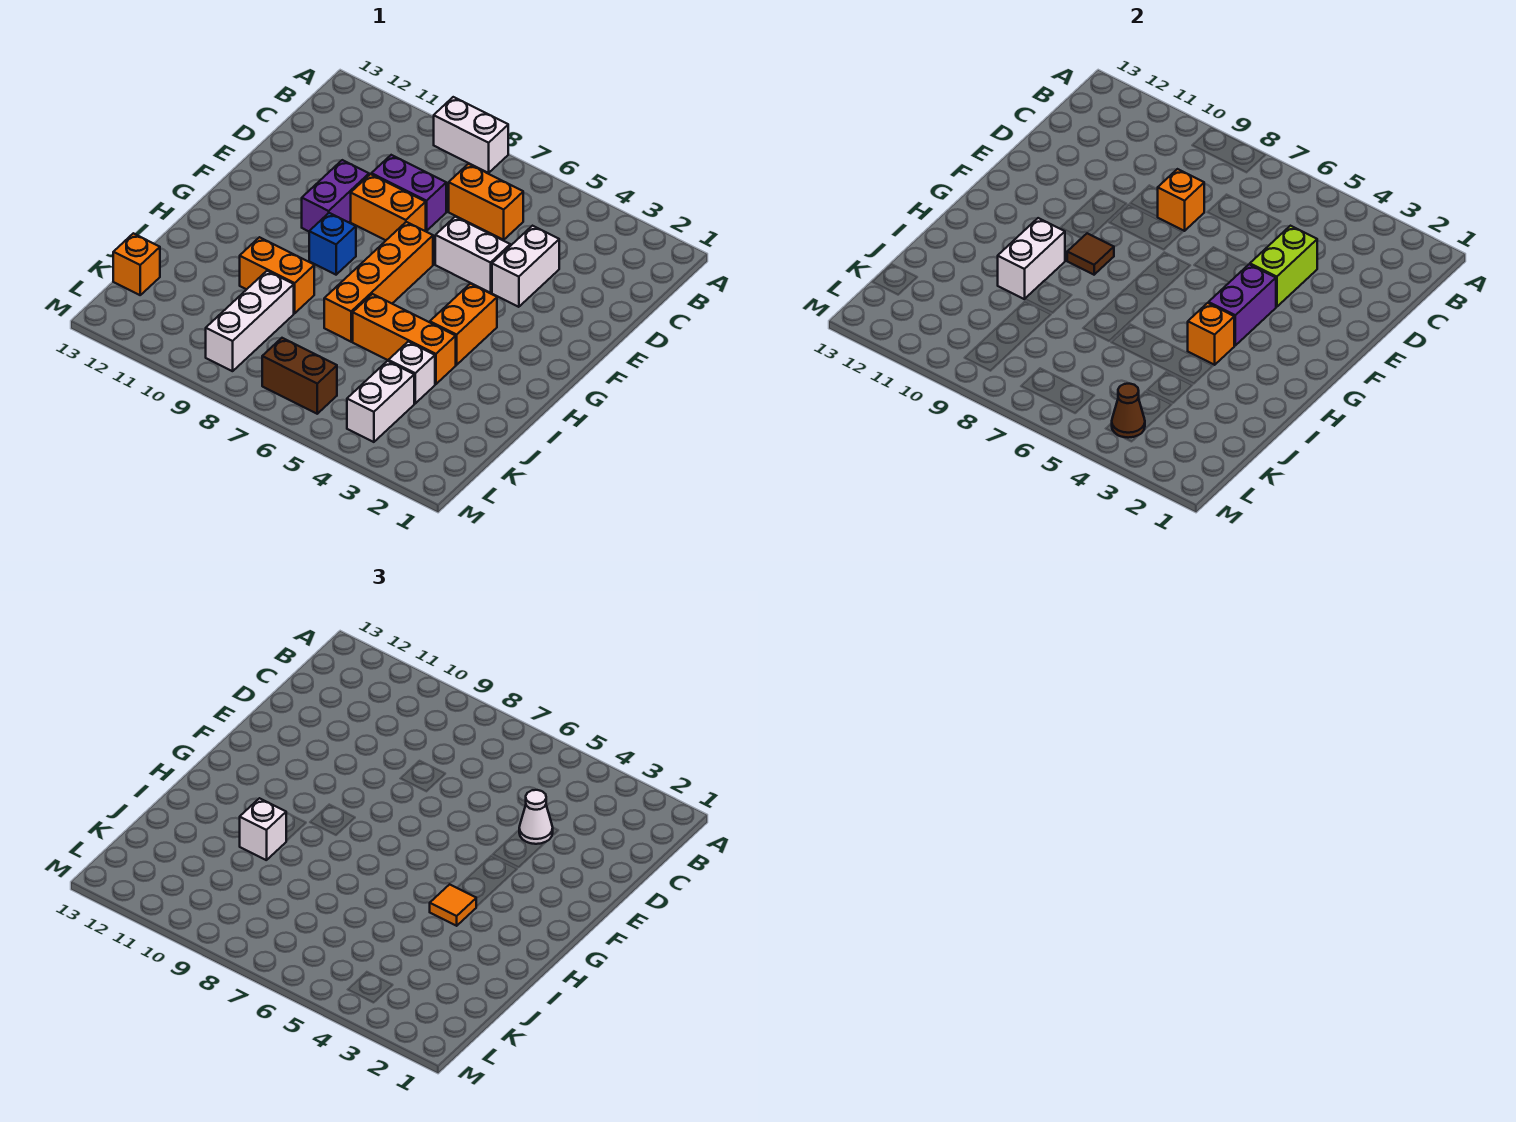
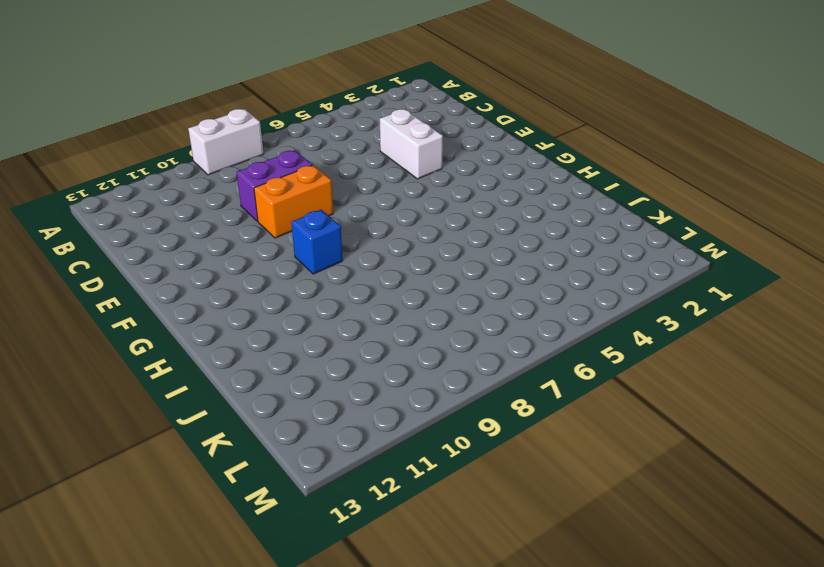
none -> orange brick C6:C7 level 1
none -> white brick E5:E6 level 1
none -> purple brick E10:F10 level 1

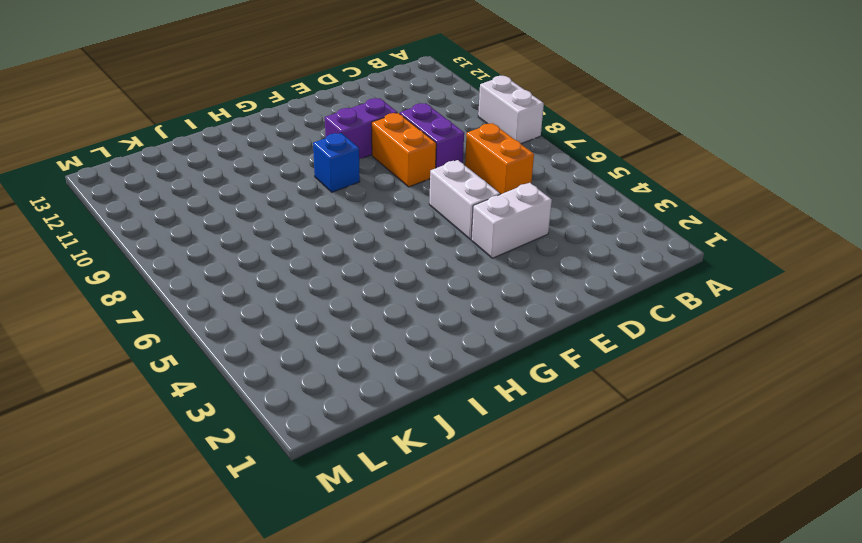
none -> orange brick F7:I7 level 1
none -> orange brick G4:H4 level 1
none -> orange brick I4:I6 level 1

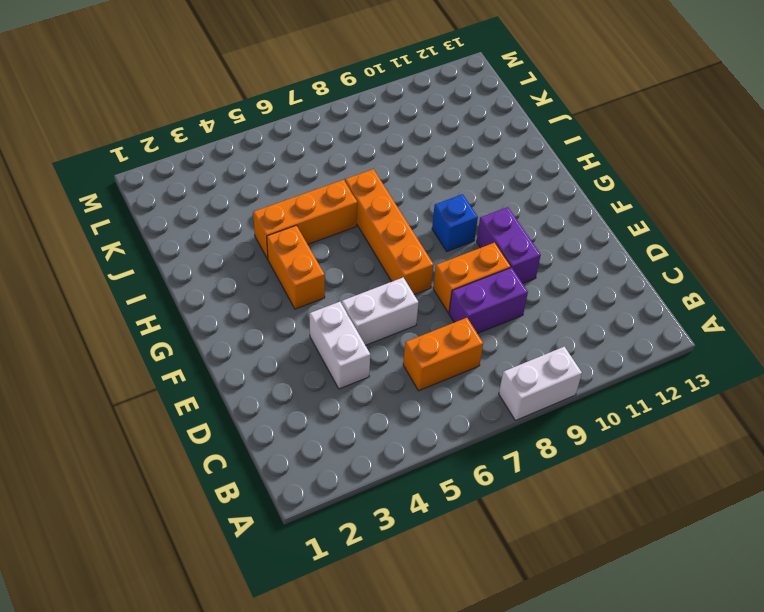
none -> orange brick I9:I10 level 1
none -> white brick J4 level 1
none -> white brick J9:L9 level 1

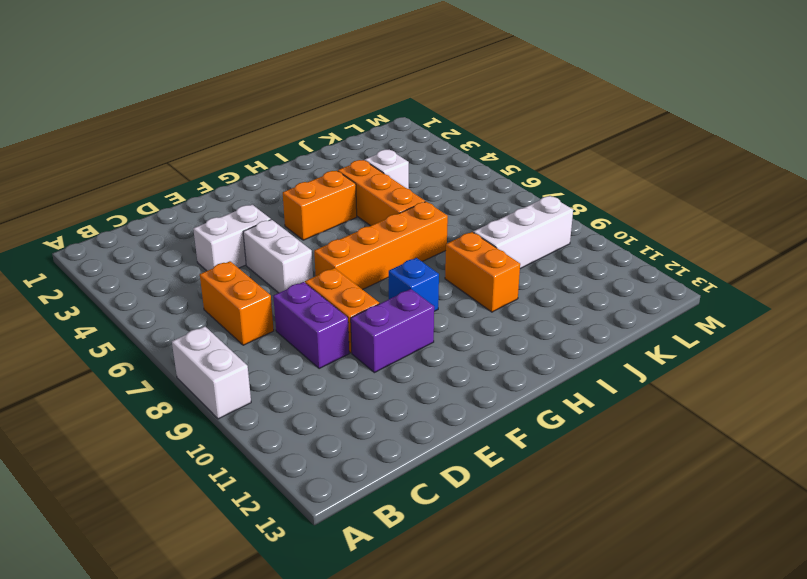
none -> white brick K4:L4 level 1
none -> orange brick K13 level 1
none -> brown brick L6:L7 level 1

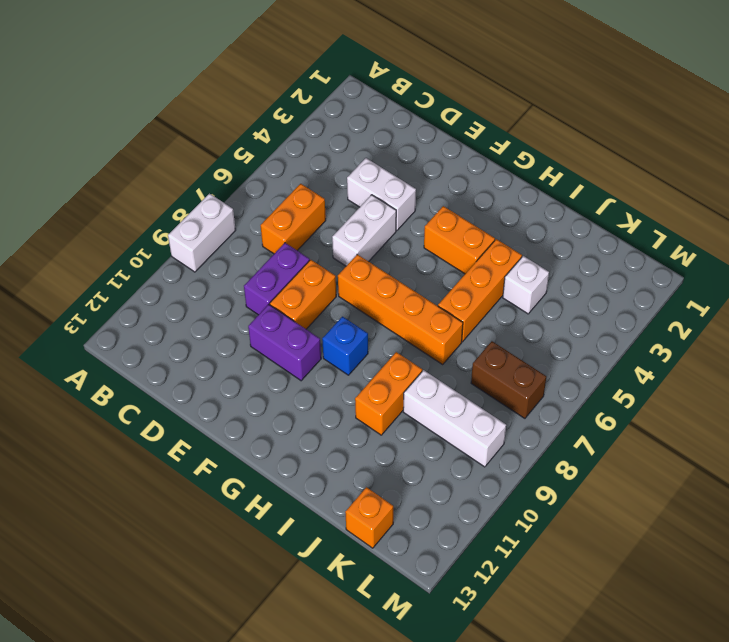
brown brick K7:L7 level 1 -> brown brick L6:L7 level 1
none -> white brick K4:L4 level 1
none -> lime brick D4:E4 level 2
none -> orange brick D8 level 2

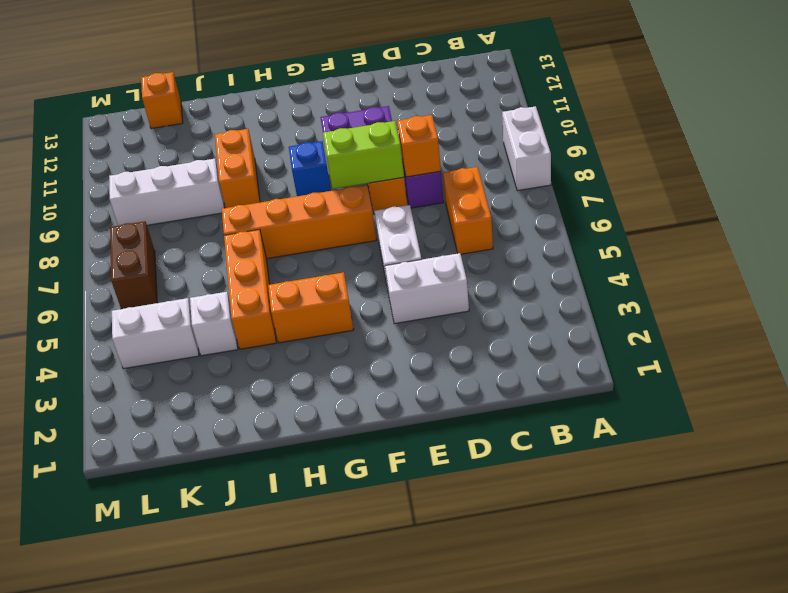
lime brick E8:F8 level 2 -> lime brick D4:E4 level 2
none -> purple brick F4:G4 level 2
none -> brown tile G9 level 2
none -> orange brick H4 level 2

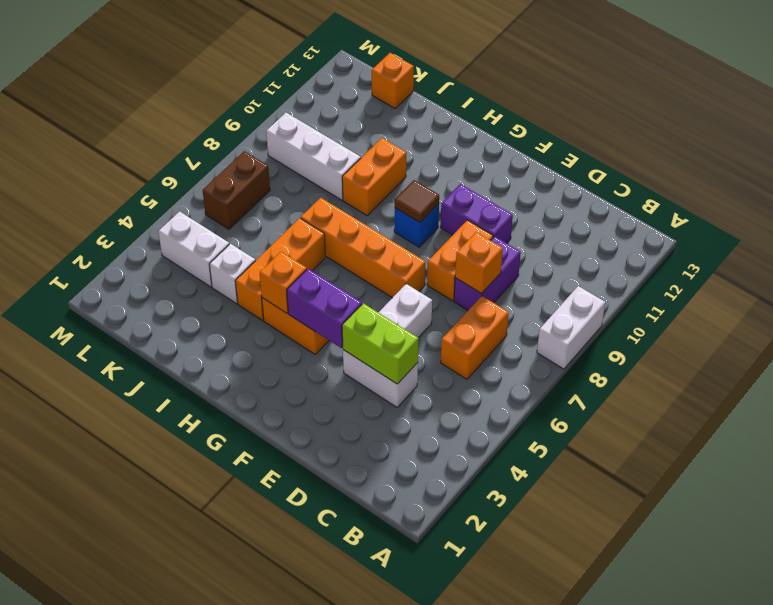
none -> white brick H10:I10 level 2
none -> brown cone L4 level 2
none -> white cone D4 level 3

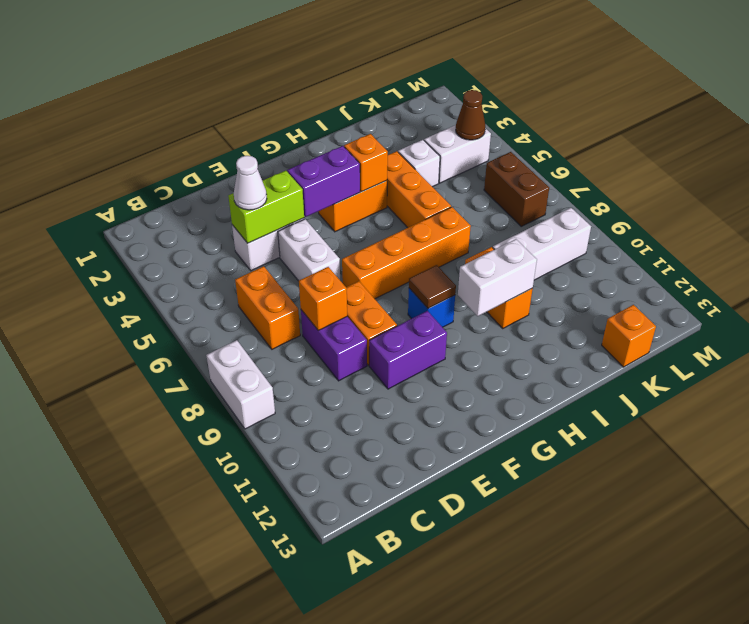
none -> orange tile H4 level 3
none -> white brick I10 level 3

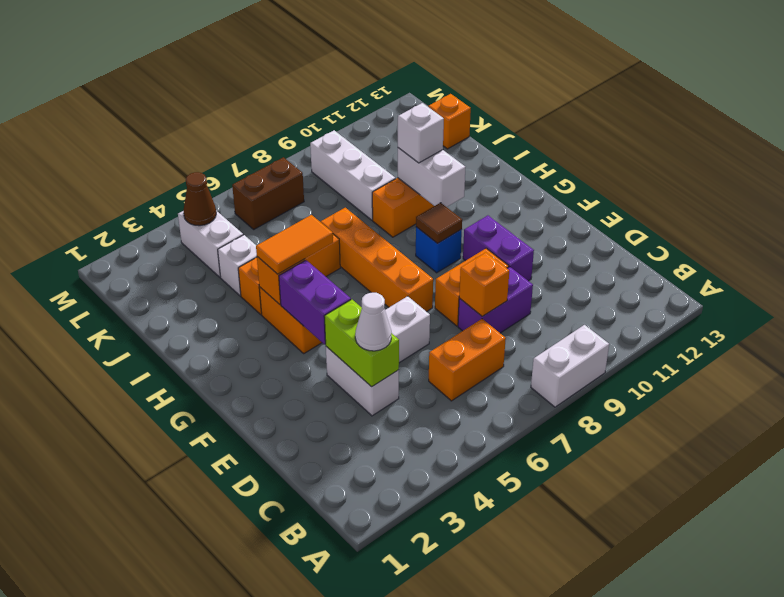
orange tile H4:H5 level 3 -> orange tile H4 level 3

